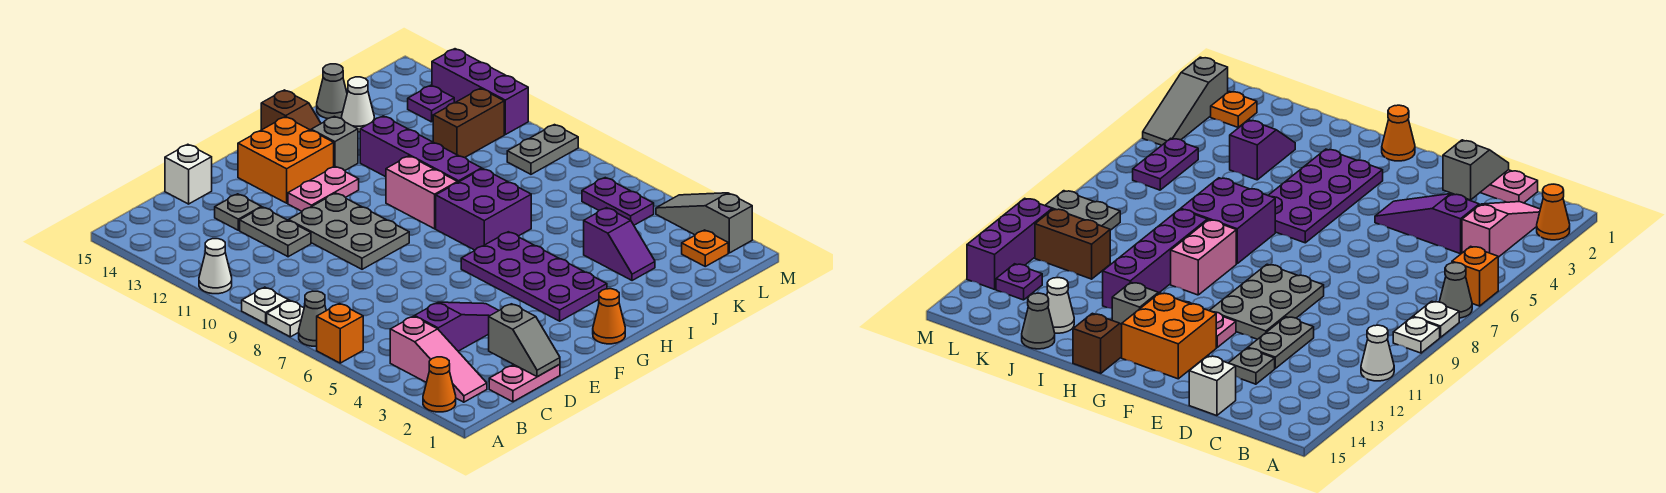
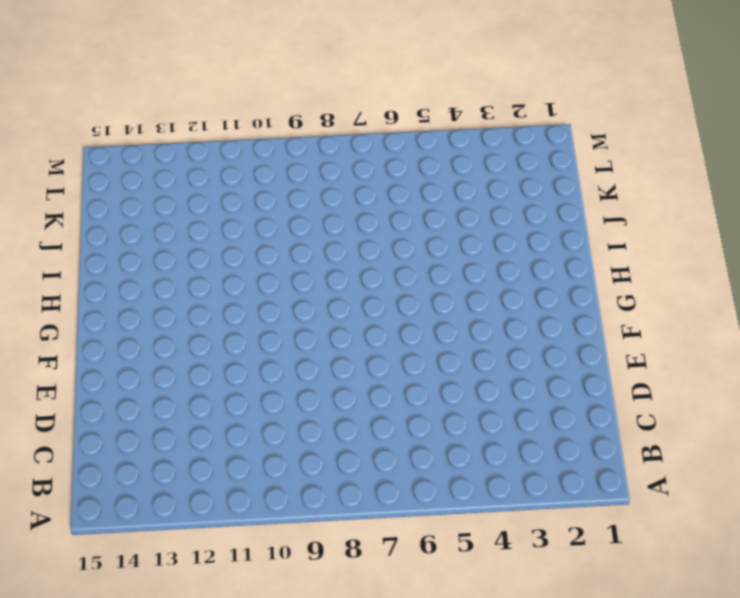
none -> orange cone A2 level 1
none -> orange brick A6 level 1
none -> grey cone A7 level 1
none -> white plate A8 level 1

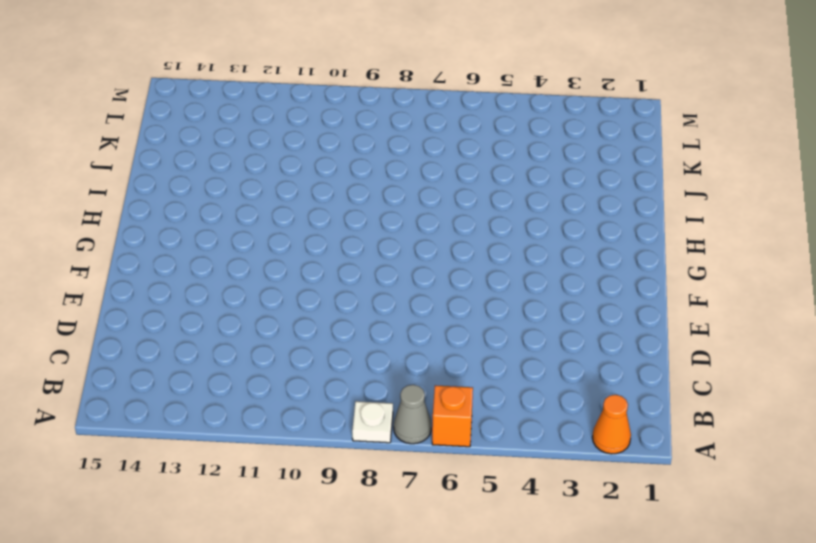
none -> white plate A9 level 1
none -> white cone A11 level 1
none -> pink slope B2:B4 level 1 top 4
none -> pink plate C1:D1 level 1

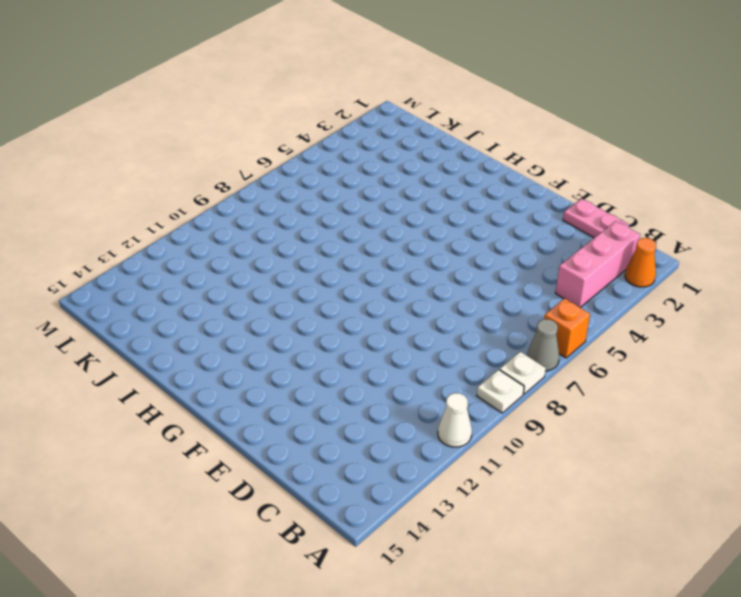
pink brick B2:B4 level 1 -> pink slope B2:B4 level 1 top 4
none -> purple slope C4:E4 level 1 top C
none -> grey plate D11:D12 level 1
none -> grey plate D13 level 1
none -> white brick D15 level 1

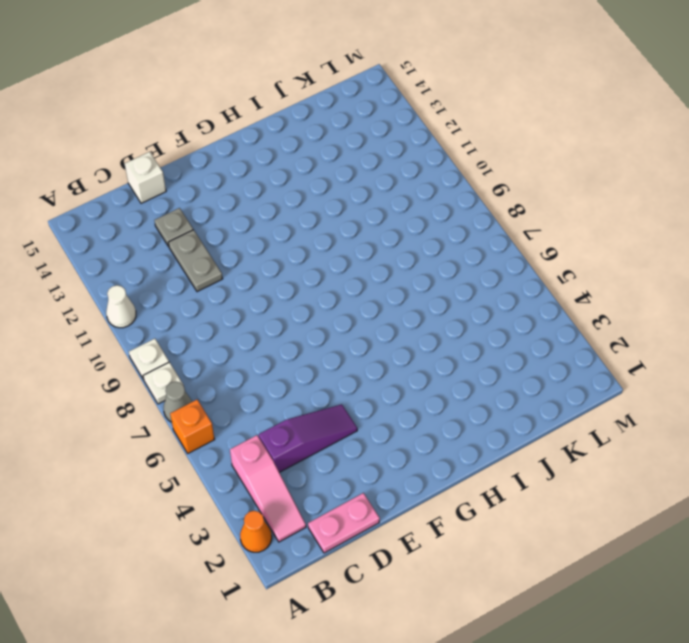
none -> grey plate E9:F11 level 1
none -> pink plate F12:G12 level 1
none -> orange brick F13:G14 level 1
none -> orange cone G1 level 1

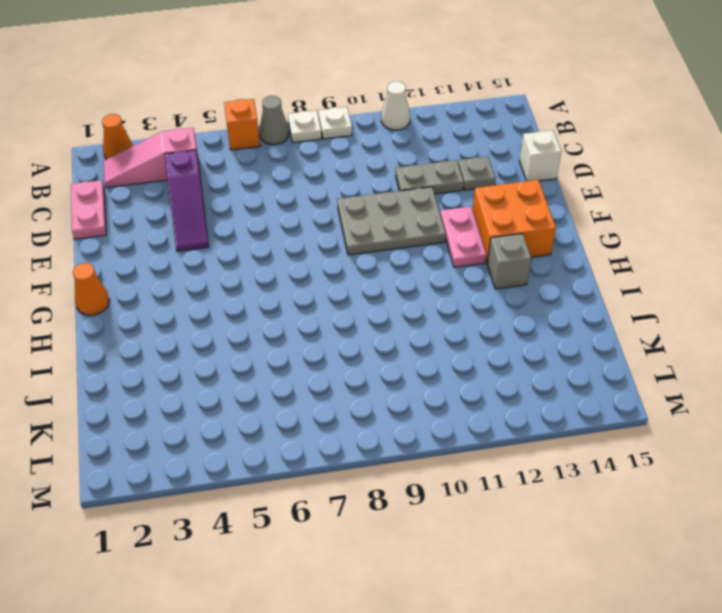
none -> purple plate G3:H6 level 1
none -> purple brick H7:I8 level 1
none -> pink brick H9:H10 level 1
none -> brown slope H14:H15 level 1 top 15

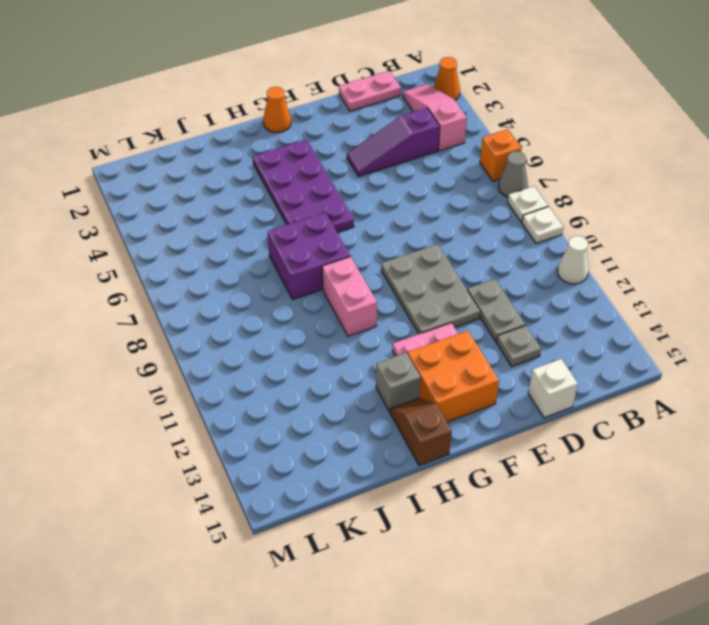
none -> purple brick I9:I12 level 1
none -> purple slope J3:J4 level 1 top 4
none -> white cone J14 level 1
none -> grey cone J15 level 1

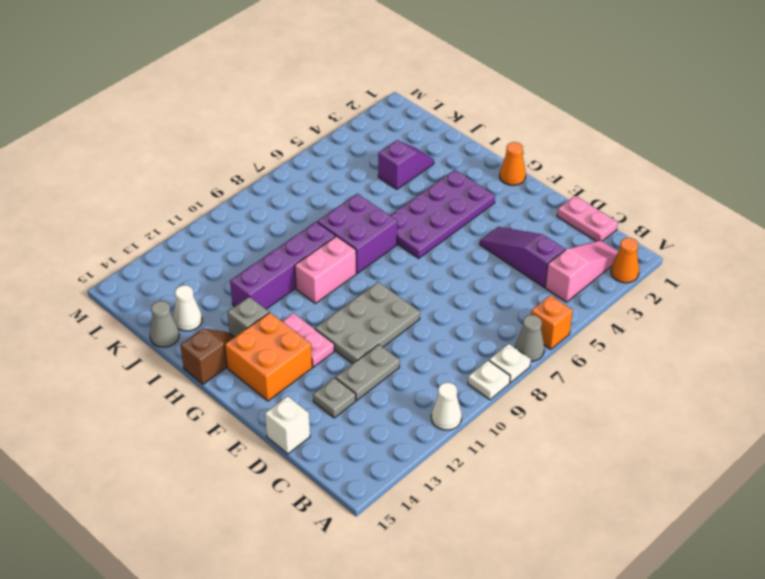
none -> brown brick K11:L11 level 1
none -> orange plate L2 level 1
none -> purple plate L5:L6 level 1
none -> grey plate L9:M9 level 1

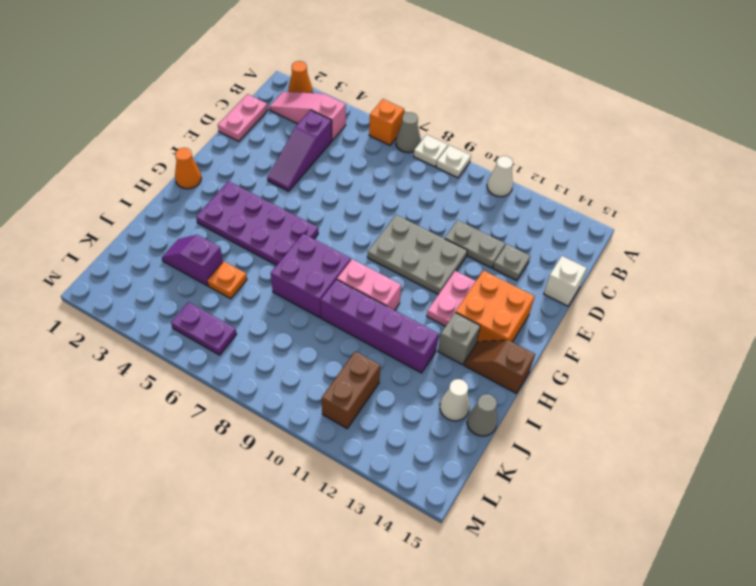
orange plate J5 level 1 -> orange plate L2 level 1
none -> grey plate L9:M9 level 1
none -> purple plate L13 level 1
none -> grey slope M2:M4 level 1 top 2
none -> purple brick M11:M13 level 1

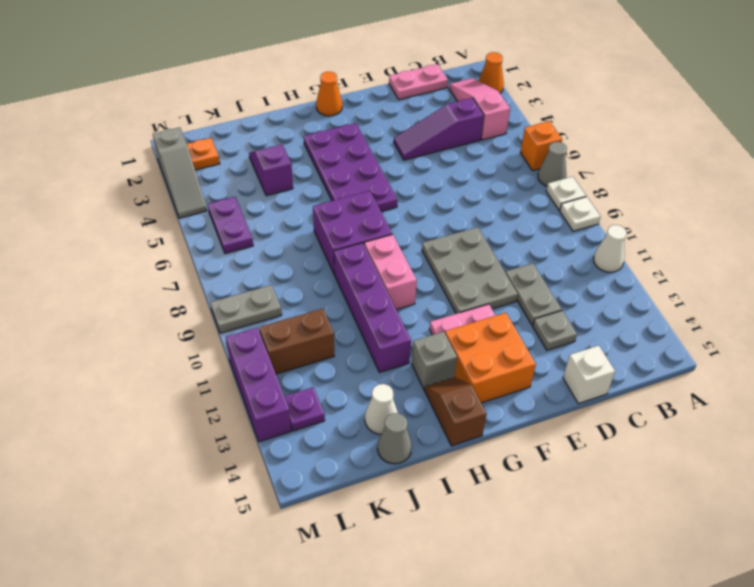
none -> grey slope D1:D2 level 2 top 2

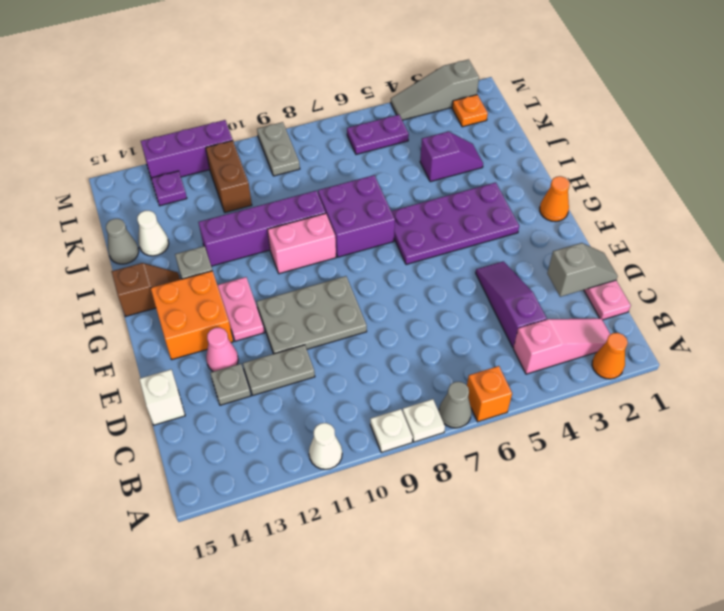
pink cone E13 level 1 -> none

